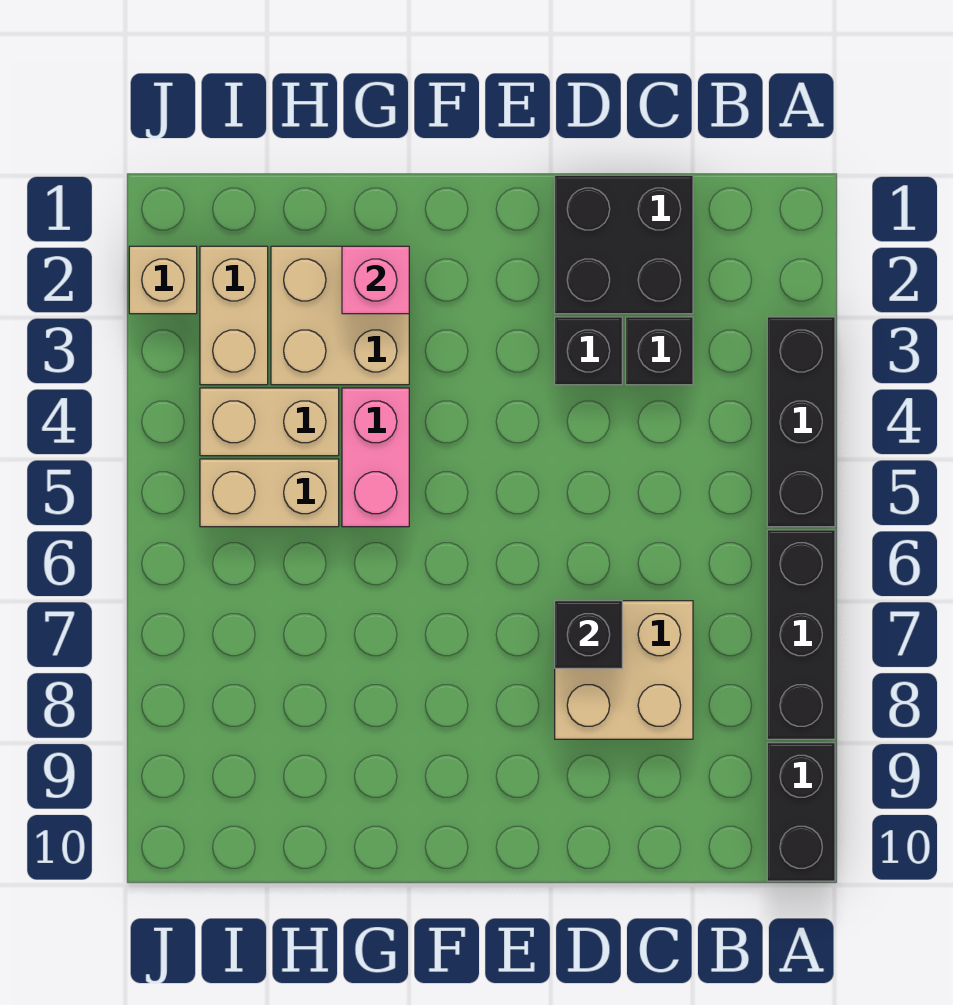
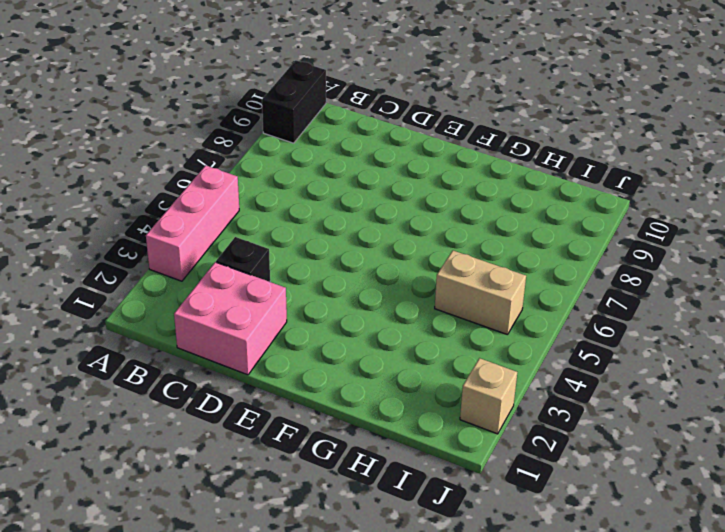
pink brick A3:A5 level 1 -> black brick A3:A5 level 1
pink brick C1:D2 level 1 -> black brick C1:D2 level 1
none -> black brick A6:A8 level 1
none -> tan brick C7:D8 level 1
none -> black brick D3 level 1

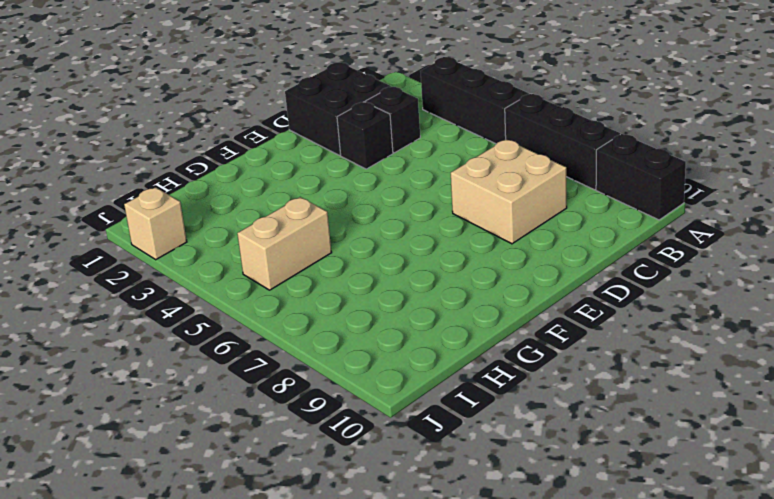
none -> tan brick G2:H3 level 1
none -> pink brick G4:G5 level 1
none -> tan brick H4:I4 level 1

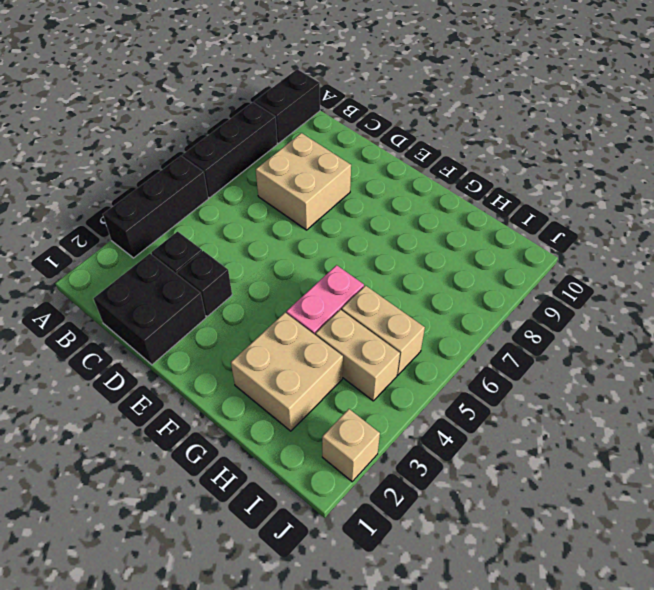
none -> tan brick I2:I3 level 1
none -> black brick D7 level 2
none -> pink brick G2 level 2

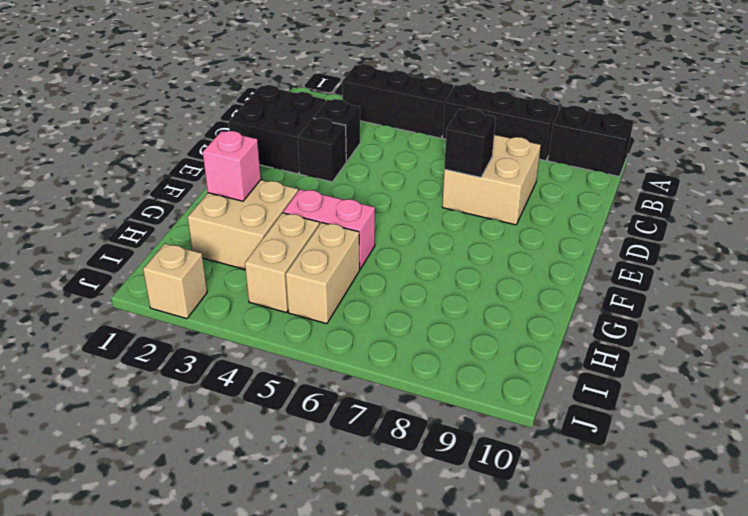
none -> tan brick I2:I3 level 1

